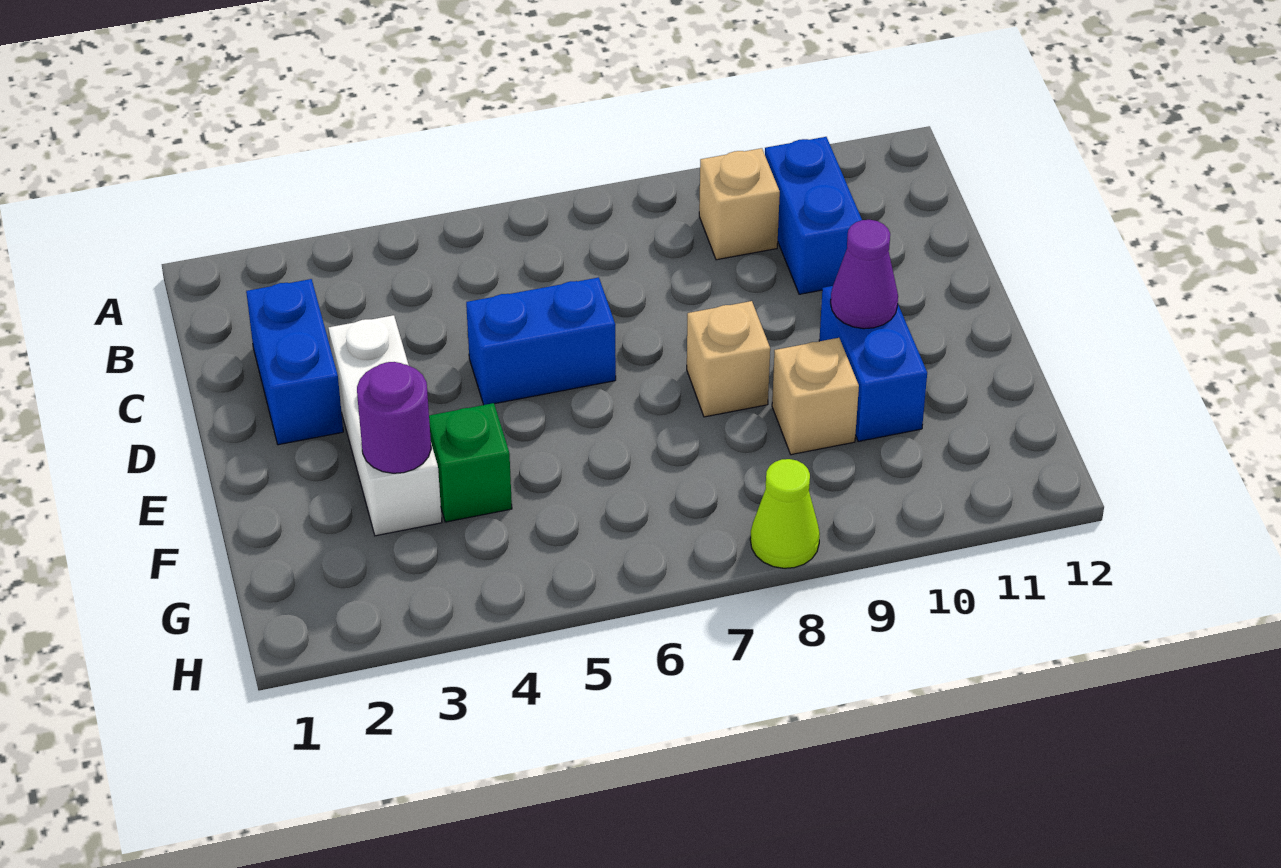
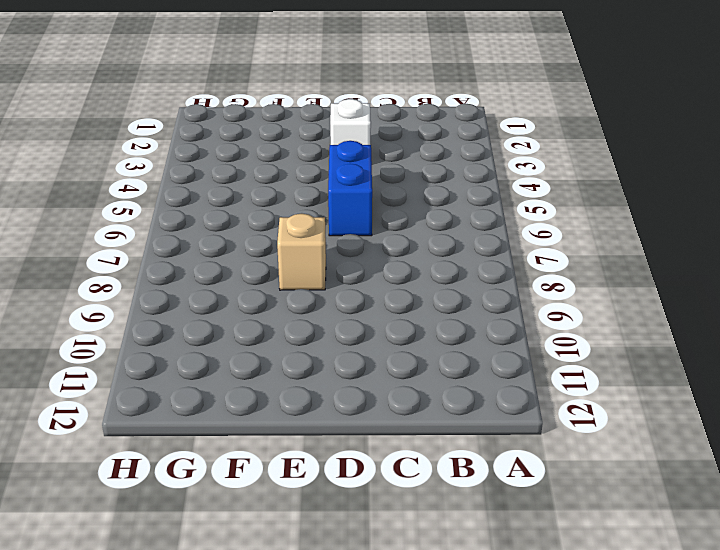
white brick D3 level 1 -> white brick D3:F3 level 1
none -> tan brick B9 level 1
none -> blue brick B10:C10 level 1
none -> blue brick C2:D2 level 1

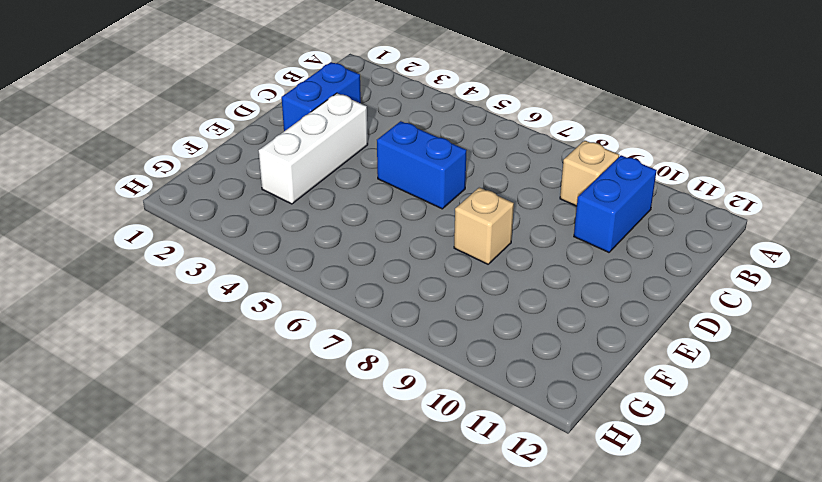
none -> blue brick E10:F10 level 1
none -> green brick F4 level 1
none -> tan brick F9 level 1

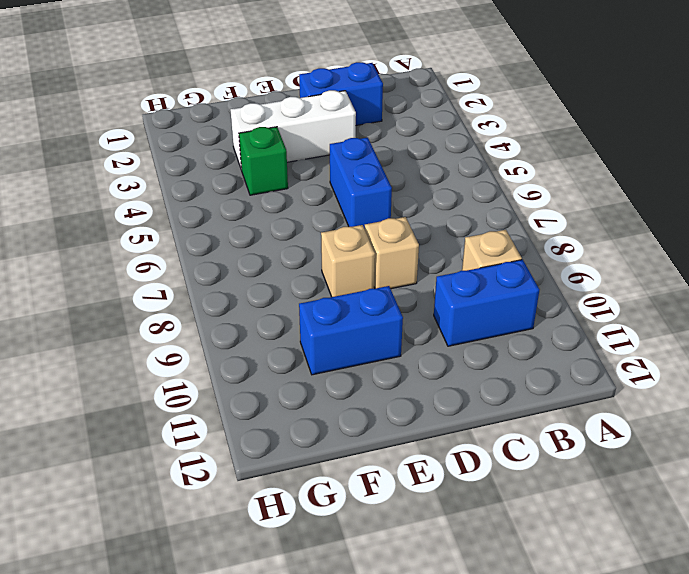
tan brick D8 level 1 -> tan brick F9 level 1
none -> lime cone H8 level 1
none -> purple cone E10 level 2
none -> purple round brick F3 level 2

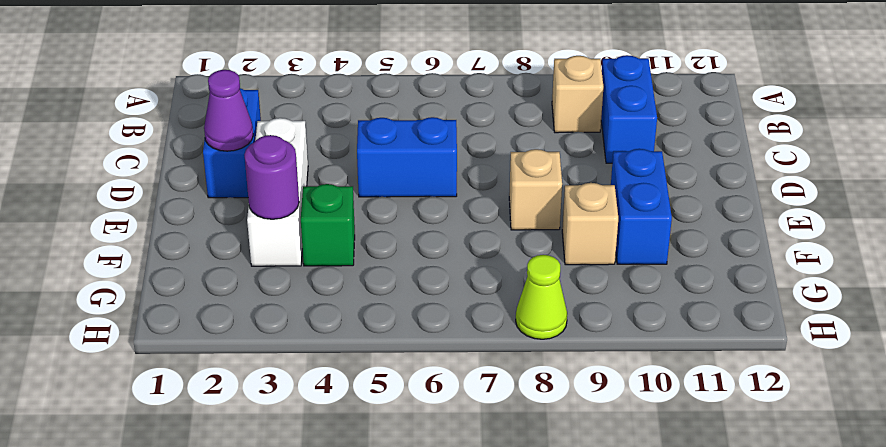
purple cone D2 level 2 -> purple cone E10 level 2

